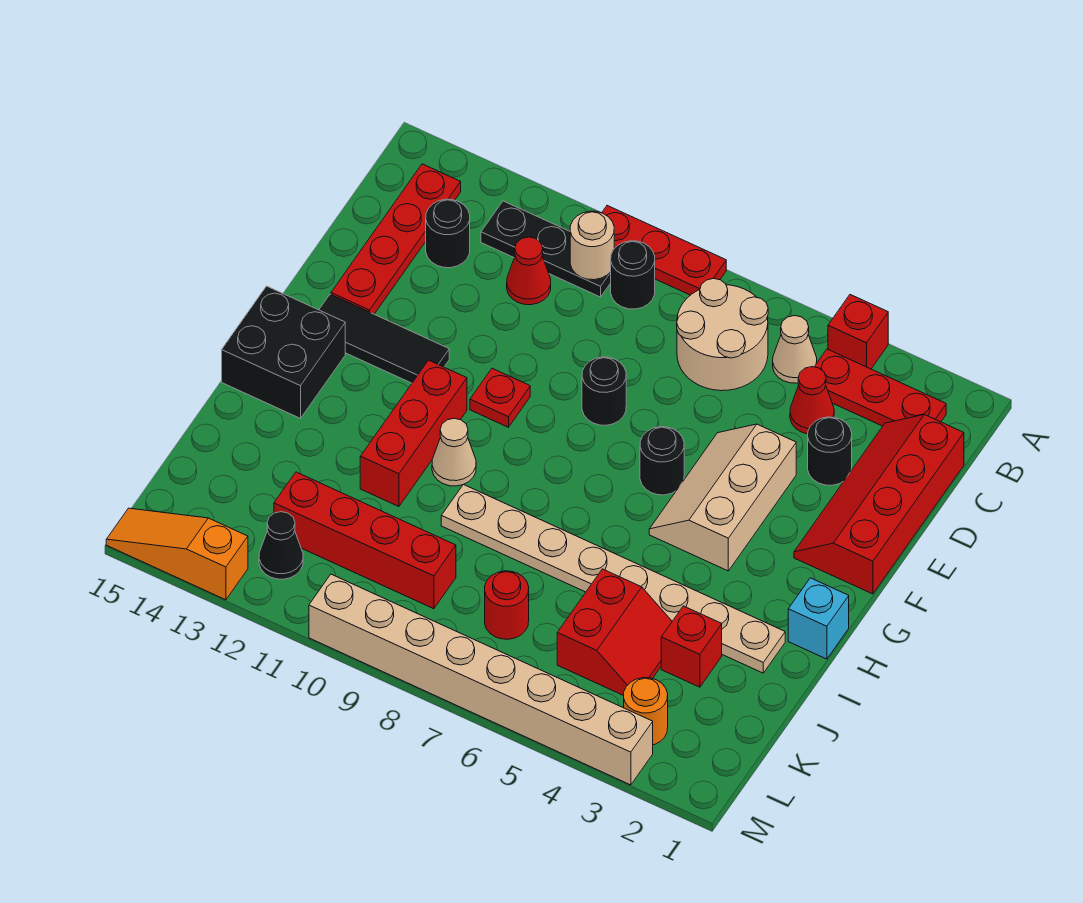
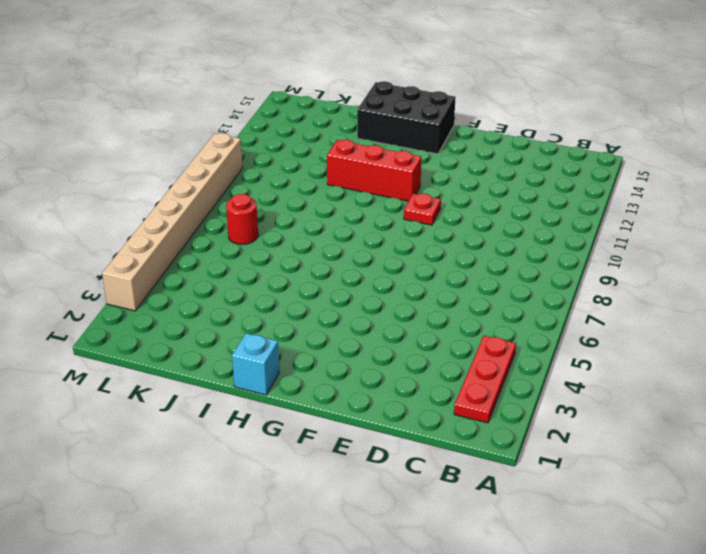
black brick G14:I15 level 1 -> black brick G14:H15 level 1
none -> red brick A4 level 1
none -> red plate A8:A10 level 1
none -> tan cone B5 level 1
none -> tan round brick B6:C7 level 1

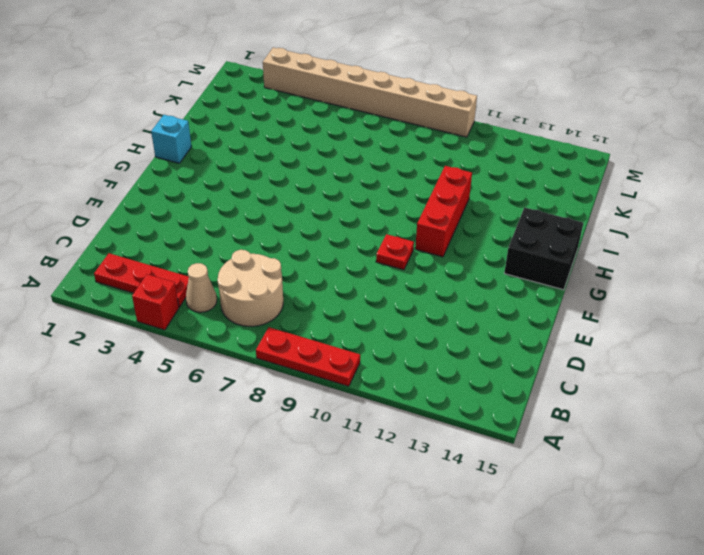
none -> black round brick B9 level 1
none -> black plate B10:B12 level 1
none -> red plate B14:E14 level 1
none -> red slope C1:F2 level 1 top 1

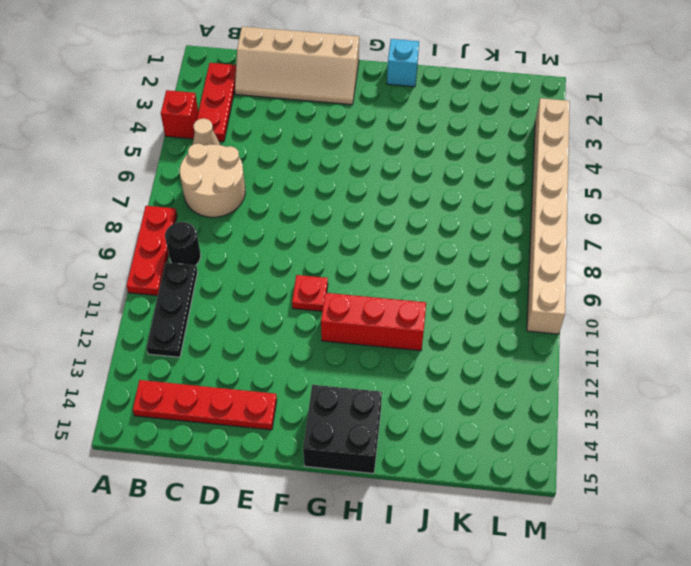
tan slope C1:F2 level 1 top 1 -> red slope C1:F2 level 1 top 1
none -> red cone C4 level 1
none -> red cone C11 level 1
none -> black round brick C13 level 1
none -> black round brick D3 level 1

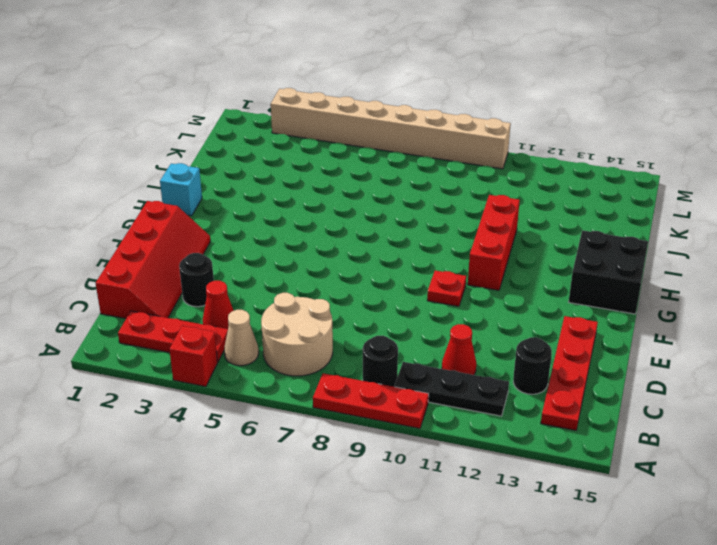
none -> tan slope E4:G5 level 1 top 4
none -> black round brick E8 level 1
none -> black round brick F6 level 1
none -> black tile F12:F14 level 1

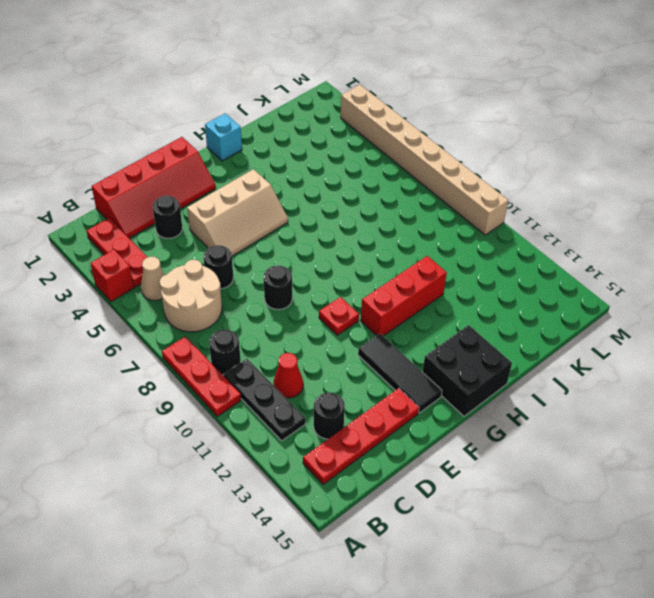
black round brick D6 level 1 -> black round brick F6 level 1
none -> red cone C4 level 1
none -> tan cone H10 level 1
none -> tan plate I2:I9 level 1
none -> red brick J3 level 1

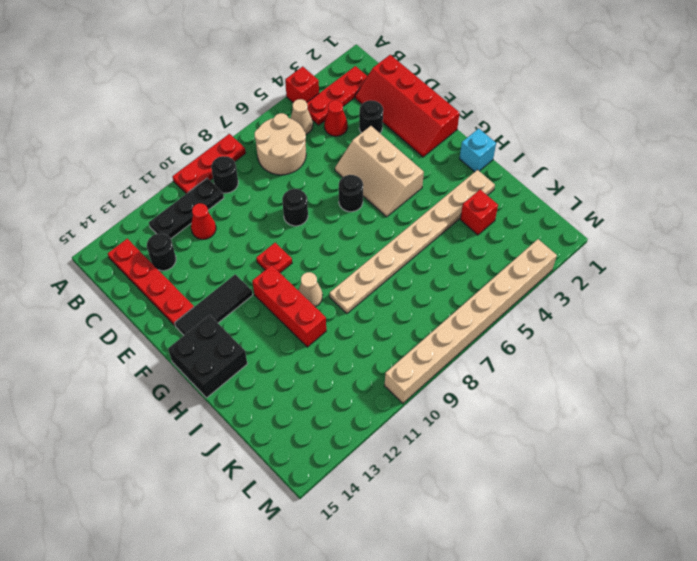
none -> red slope J4:K5 level 1 top 5
none -> red round brick K7 level 1
none -> red brick K9:K12 level 1
none -> orange round brick L3 level 1

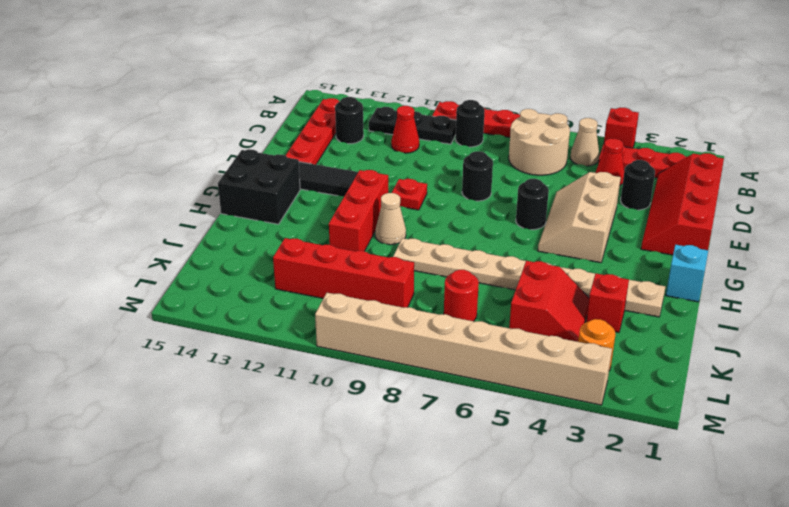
none -> black cone L12 level 1
none -> orange slope M13:M15 level 1 top 13
none -> tan round brick B10 level 2

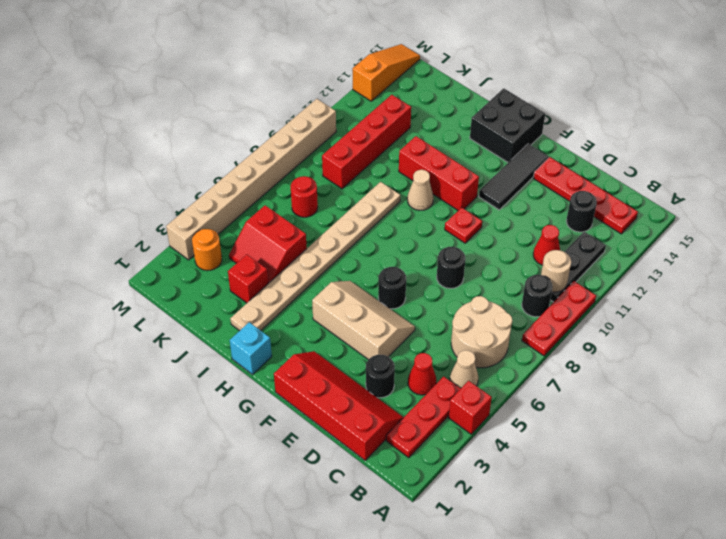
none -> black cone L12 level 1

